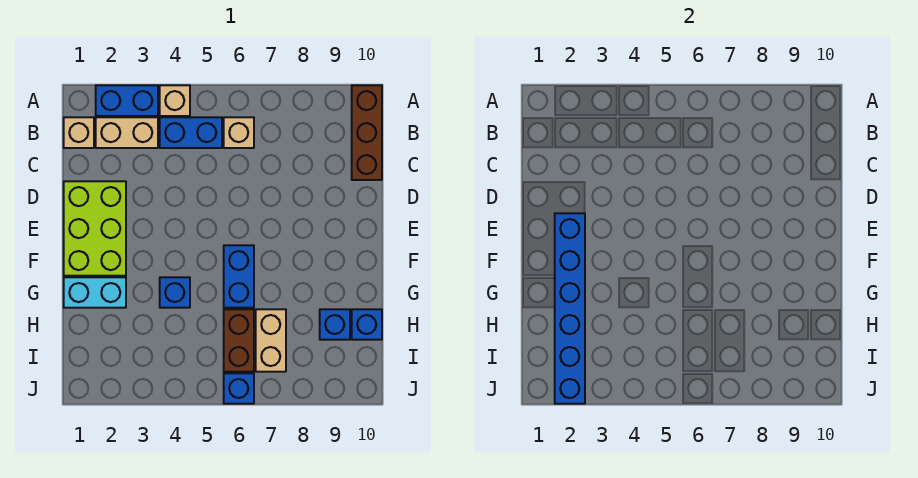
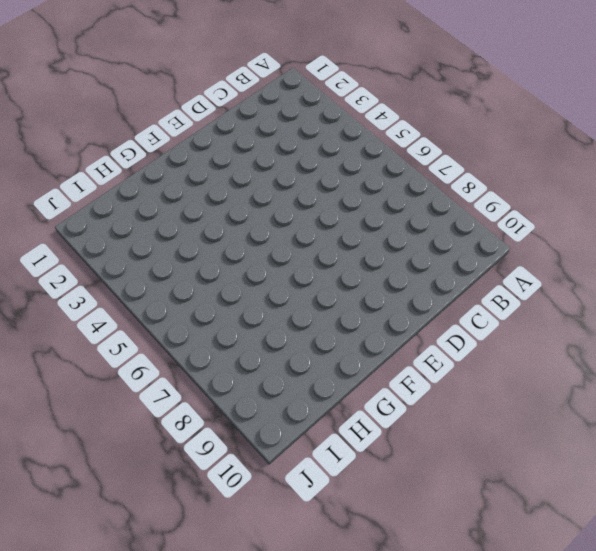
none -> blue brick A2:A3 level 1
none -> tan brick A4 level 1
none -> brown brick A10:C10 level 1

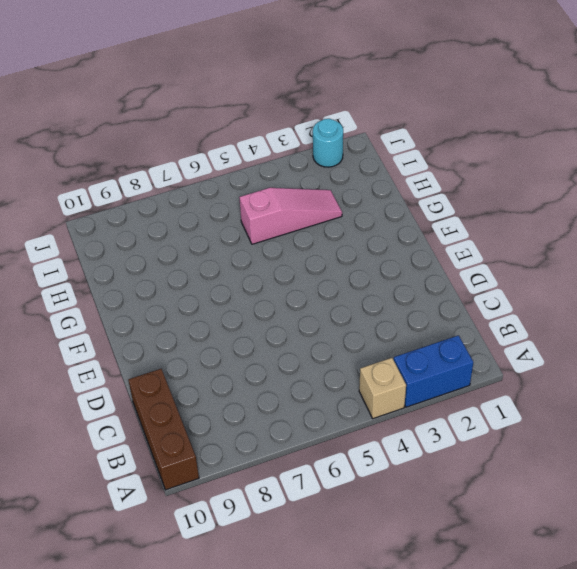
pink slope H3:H5 level 1 top 5 -> none
cyan round brick J2 level 1 -> none
none -> tan brick B1 level 1
none -> tan brick B2:B3 level 1
none -> blue brick B4:B5 level 1

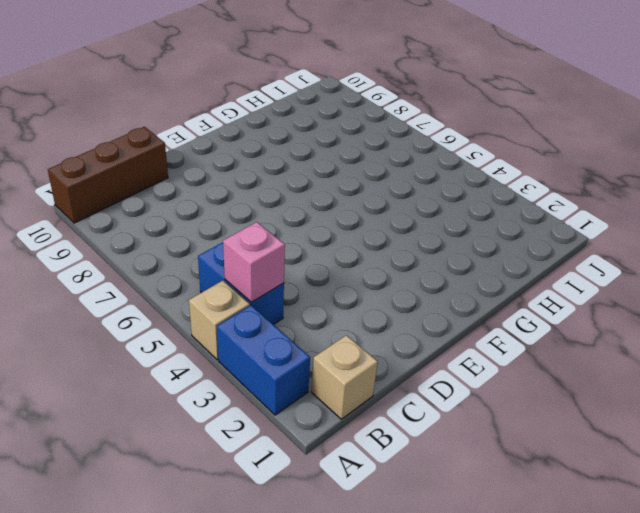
pink brick B4 level 2 -> none
none -> tan brick B2:B3 level 1
none -> tan brick B6 level 1
none -> lime brick D1:F2 level 1

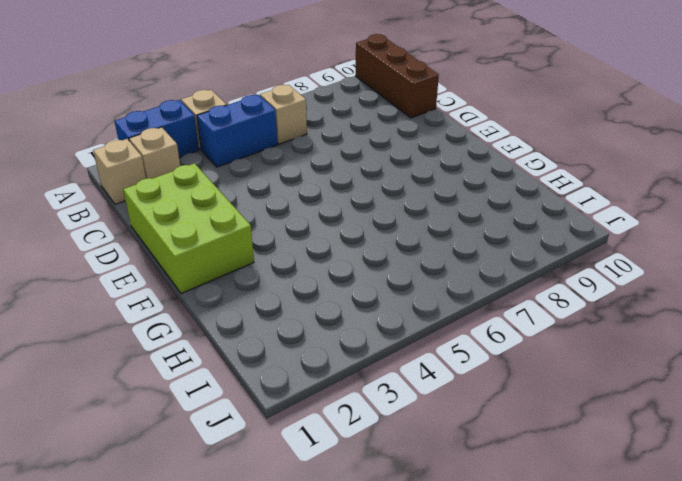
tan brick B2 level 1 -> tan brick B2:B3 level 1
none -> blue brick F6:G6 level 1
none -> cyan brick G1:G2 level 1
none -> blue brick G4 level 1

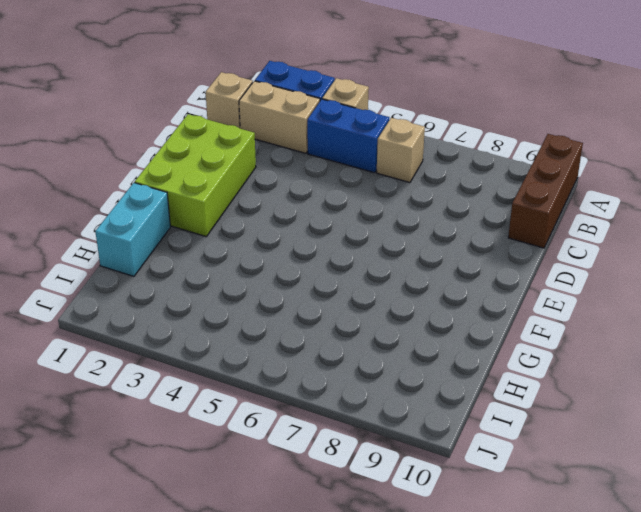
cyan brick G1:H1 level 1 -> cyan brick G1:G2 level 1
none -> blue brick F6:G6 level 1
none -> blue brick G4 level 1
none -> brown brick H6:I6 level 1

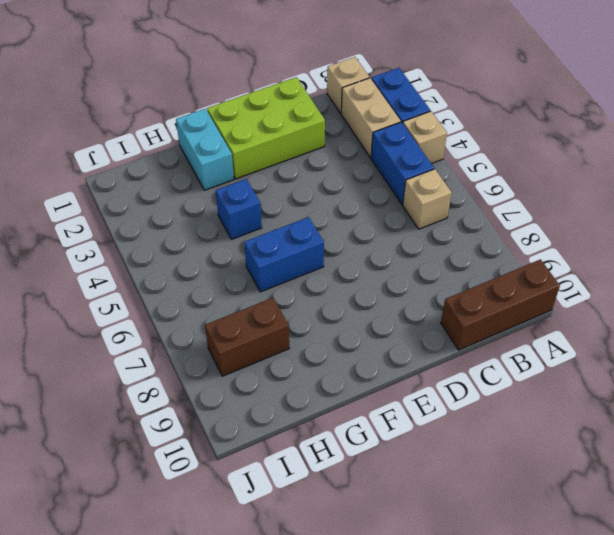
brown brick H8:I8 level 1 -> brown brick H6:I6 level 1
none -> tan brick H7:I7 level 1
none -> blue brick H9 level 1
none -> blue brick H10 level 1

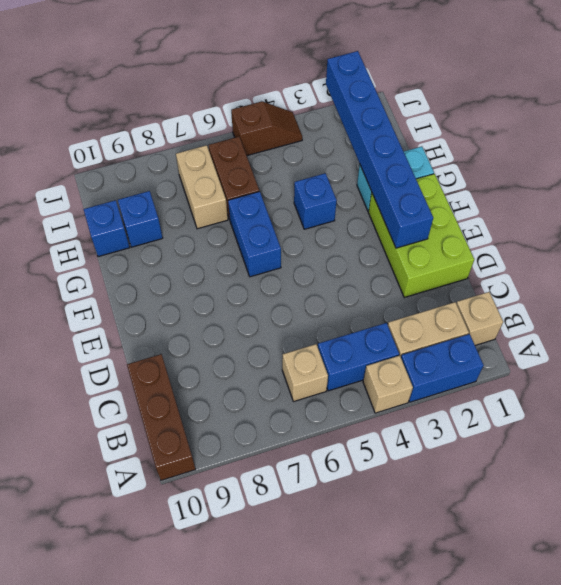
brown slope J4:J5 level 1 top 5 -> none
none -> blue brick J6 level 1

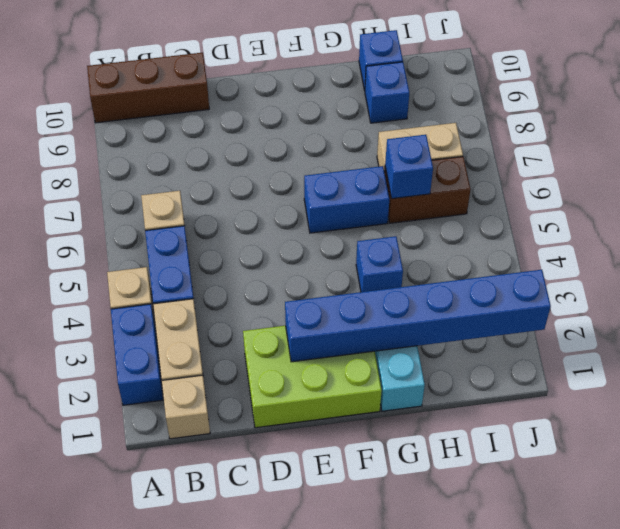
blue brick H6 level 2 -> blue brick J6 level 1

